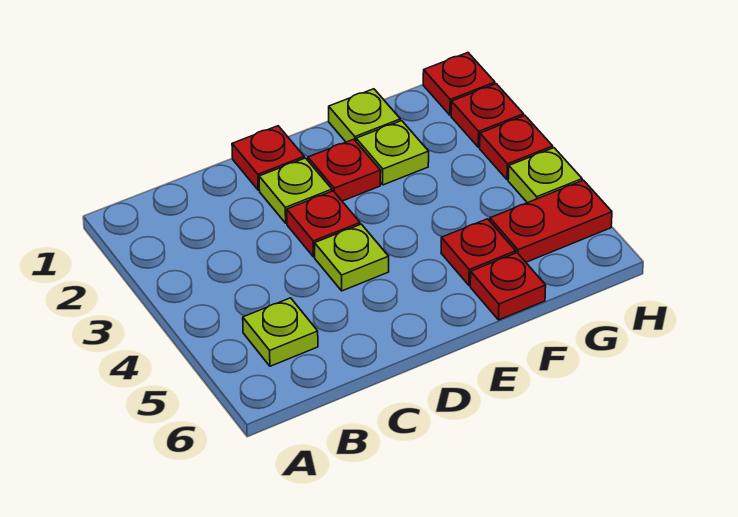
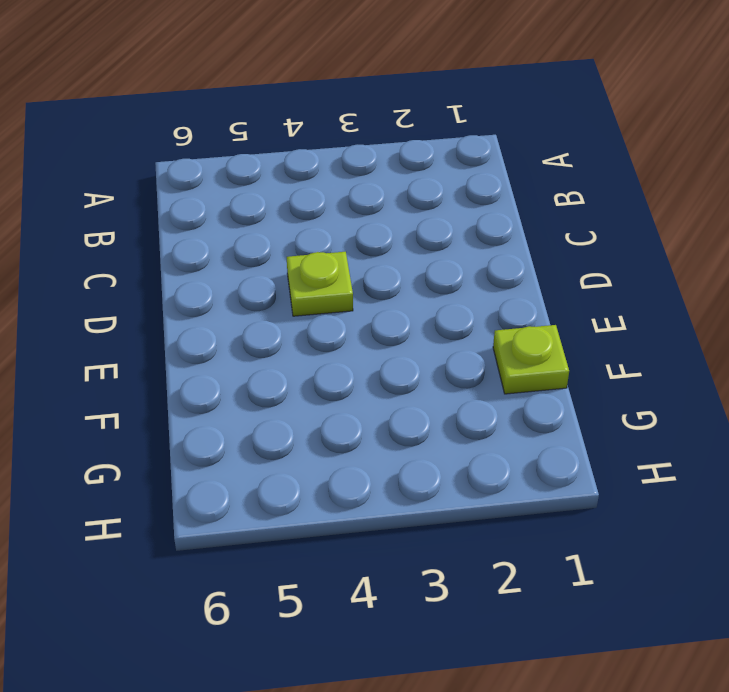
none -> lime plate B5 level 1
none -> red plate D1 level 1
none -> lime plate D2 level 1

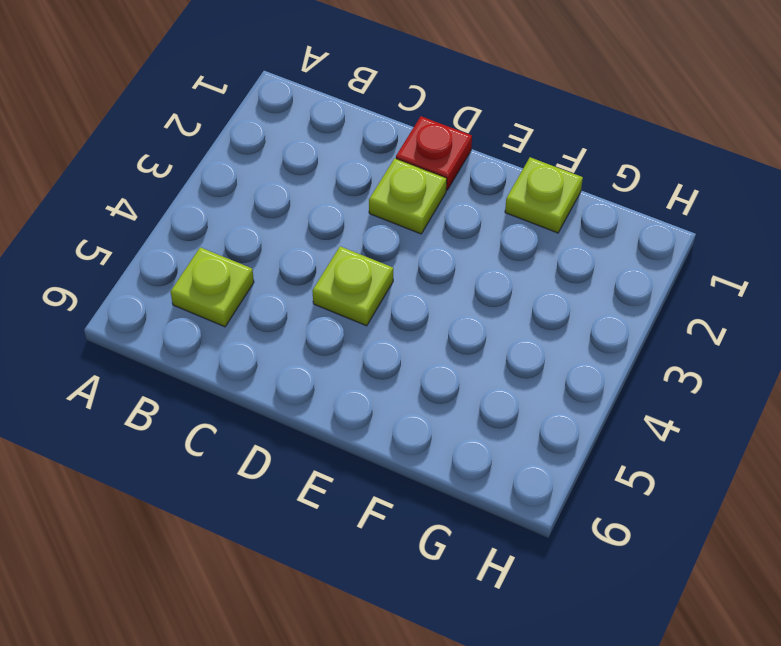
none -> red plate D3 level 1
none -> red plate E2 level 1
none -> lime plate F2 level 1

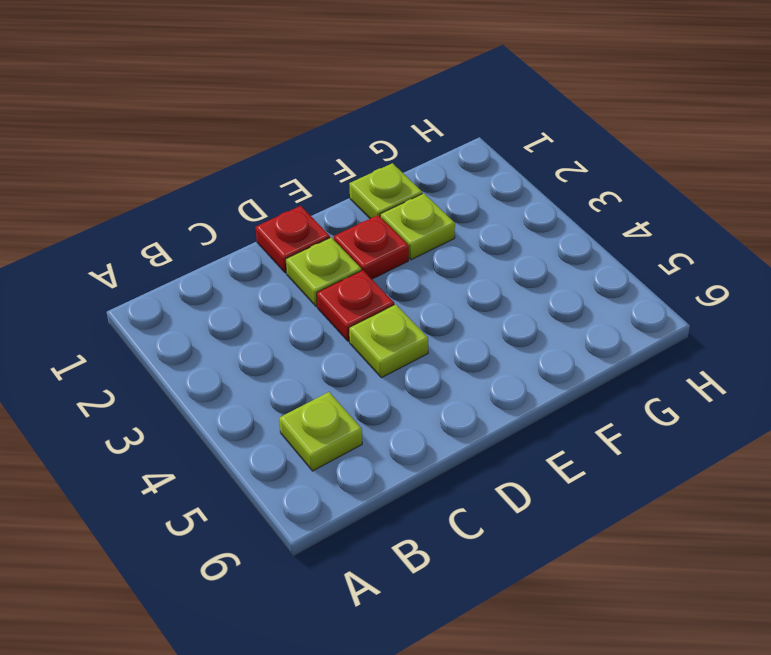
none -> red plate F5 level 1
none -> red plate F6 level 1
none -> red plate G5:H5 level 1

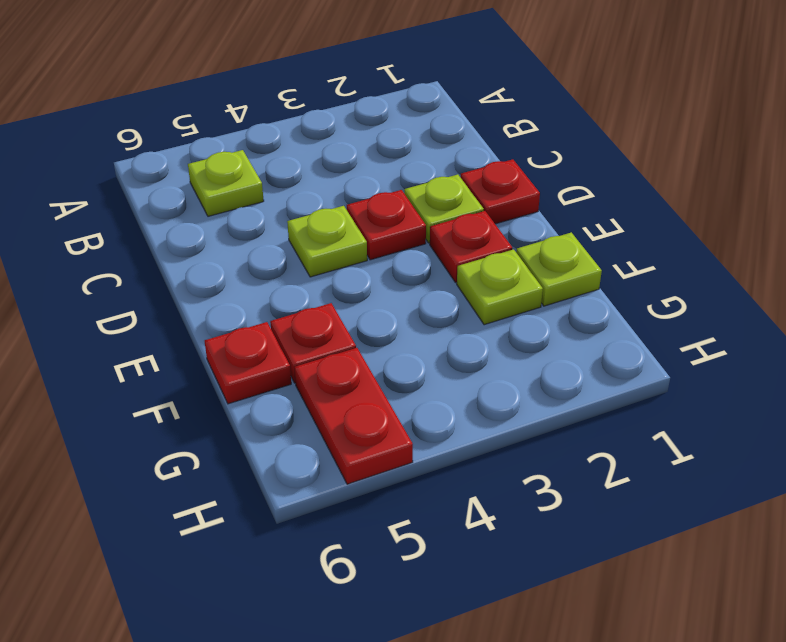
none -> red plate H1 level 1
none -> red plate H2 level 1
none -> red plate H3 level 1

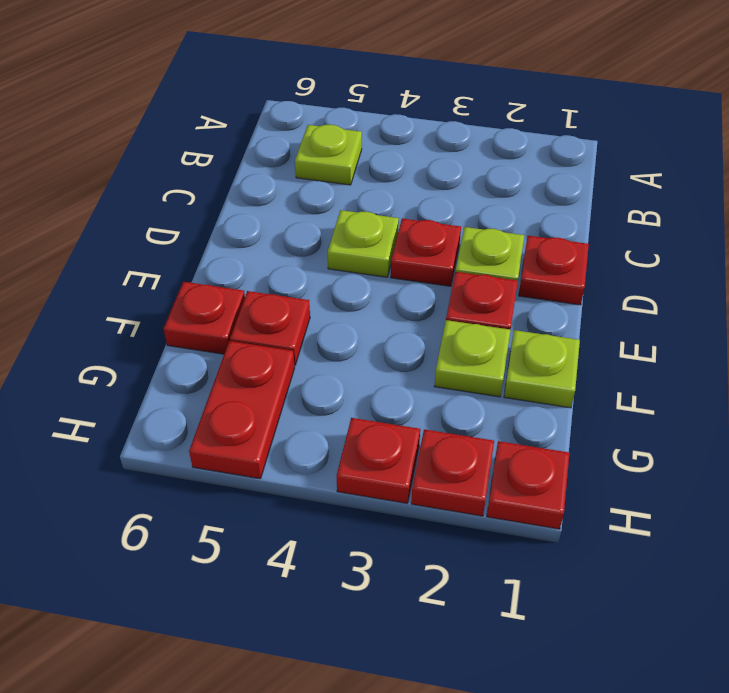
none -> lime plate H4 level 1

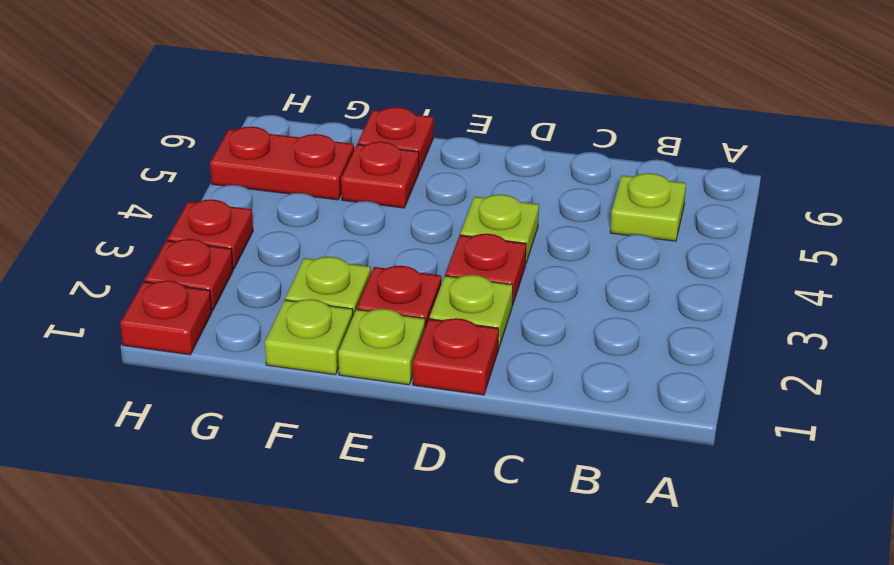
lime plate E1 level 1 -> lime plate H4 level 1

